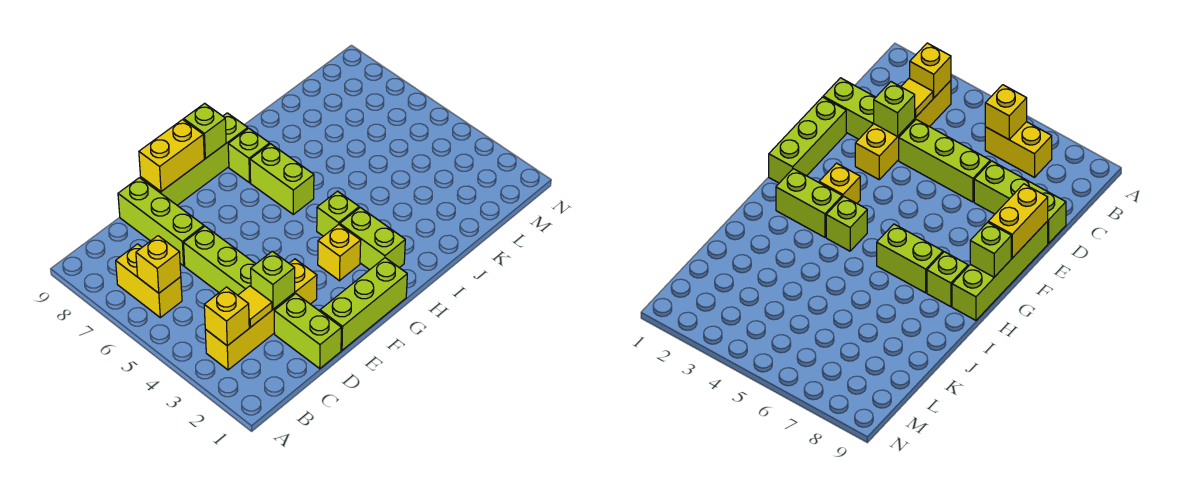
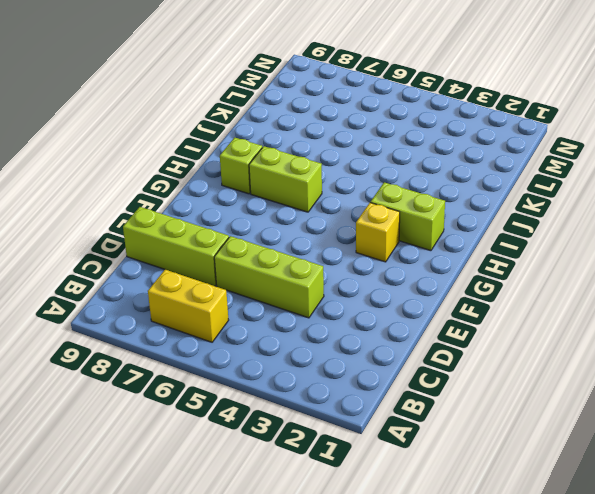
none -> yellow brick B3:E3 level 1
none -> lime brick D1:D2 level 1
none -> lime brick E1:G1 level 1

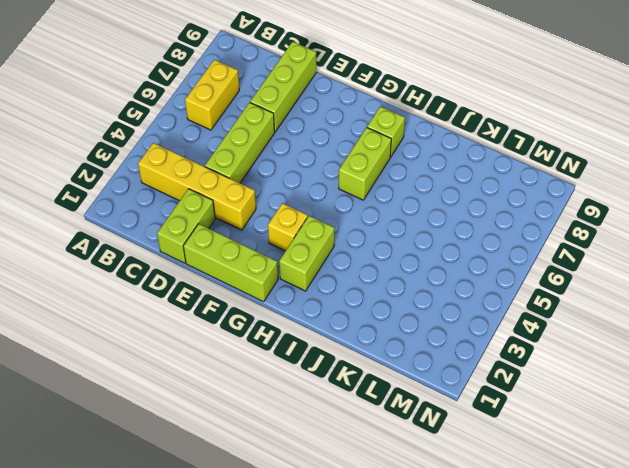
none -> lime brick E9:H9 level 1
none -> lime brick H4 level 1
none -> yellow brick B3 level 2

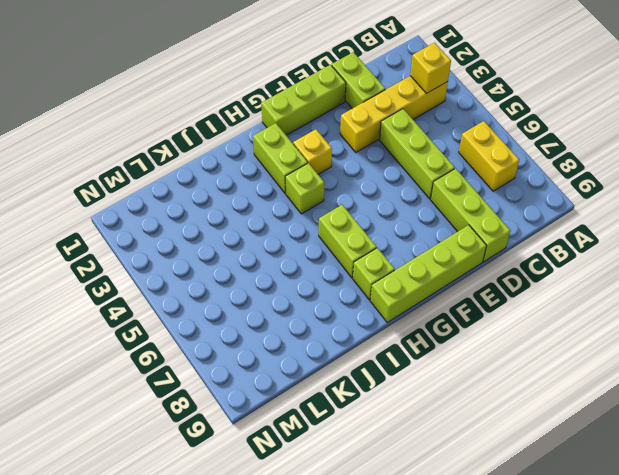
none -> yellow brick B6 level 2
none -> yellow tile C3 level 2
none -> lime brick D3 level 2

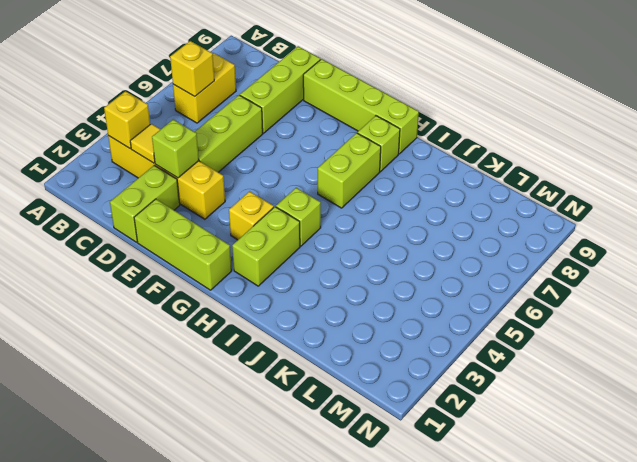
none -> yellow brick E9:F9 level 2
none -> lime brick G9 level 2

